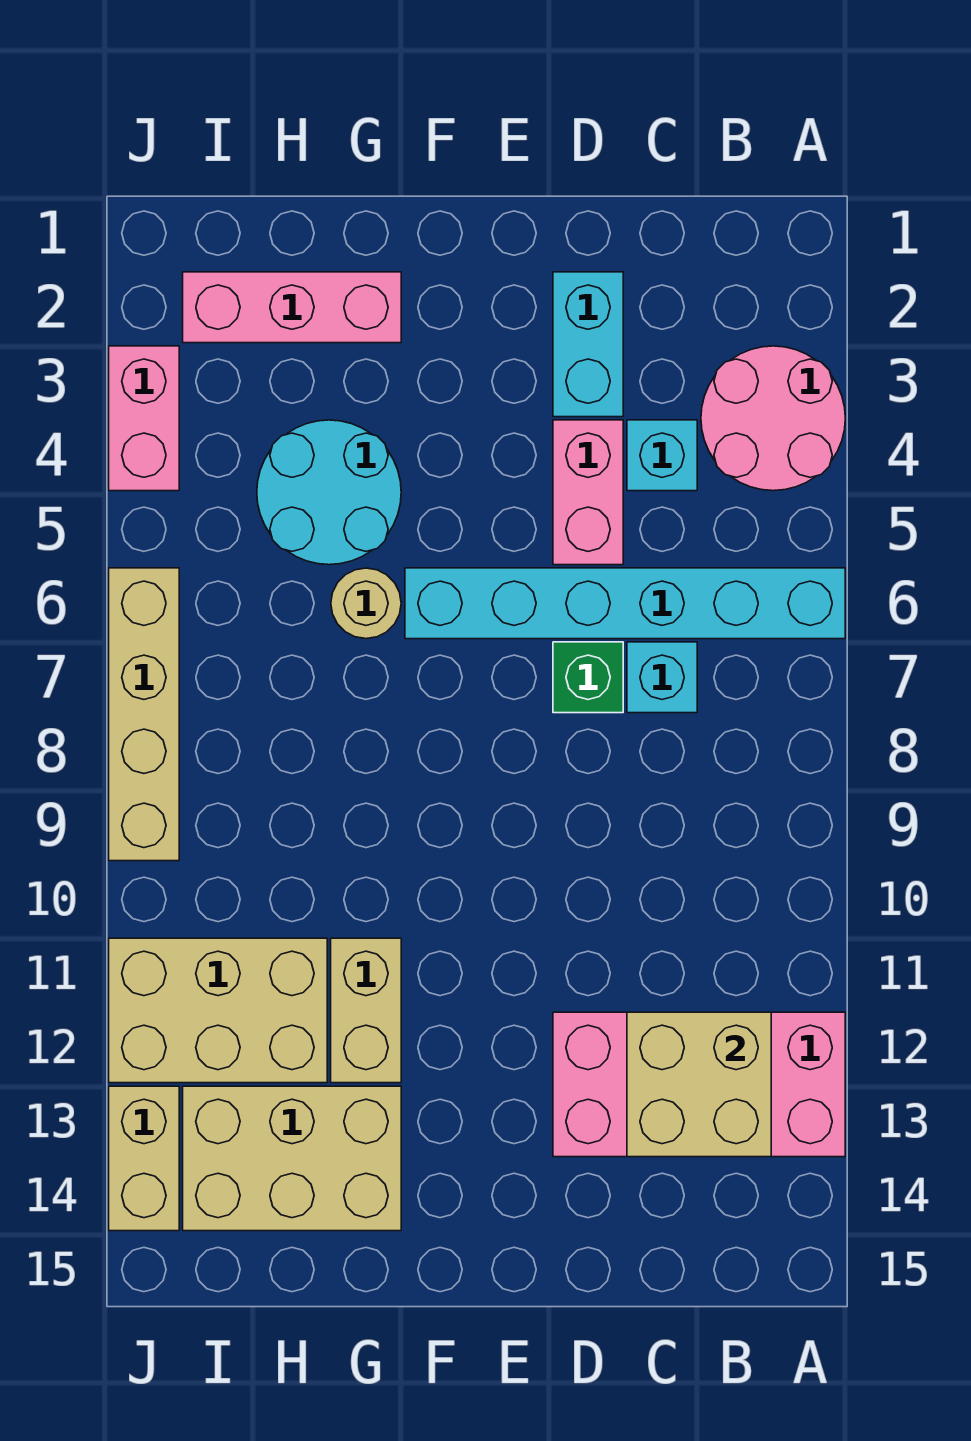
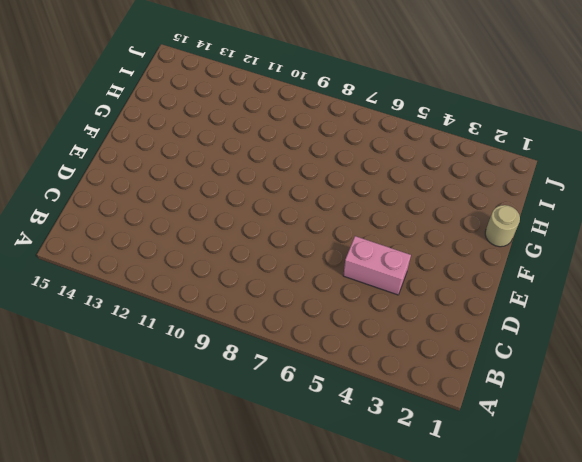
tan round brick G1 level 1 -> tan round brick G6 level 1
none -> pink round brick A3:B4 level 1
none -> cyan brick A6:F6 level 1
none -> pink brick A12:D13 level 1

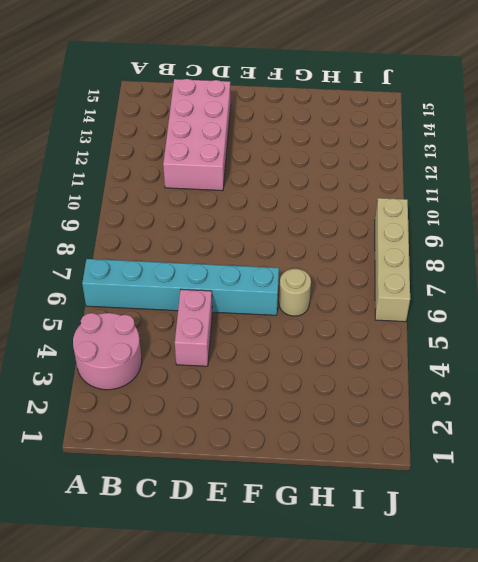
pink brick C11:D14 level 1 -> pink brick A12:D13 level 1
none -> cyan brick C4 level 1
none -> cyan brick C7 level 1
none -> cyan brick D2:D3 level 1

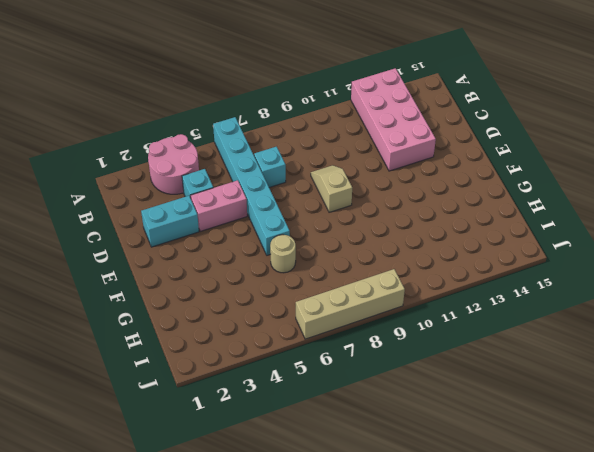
tan slope D9:E9 level 1 top E -> none
none -> green brick D7 level 1
none -> pink brick G2:I2 level 1
none -> cyan round brick G4:H5 level 1

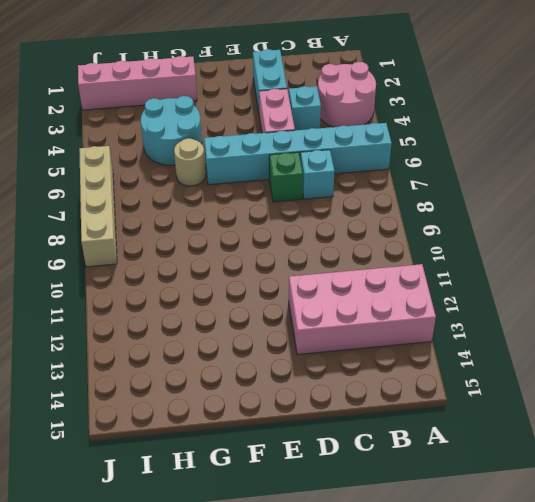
pink brick G2:J2 level 1 -> pink brick G2:I2 level 1
none -> tan brick G11:G12 level 1
none -> tan brick G13:I14 level 1
none -> tan brick H11:J12 level 1

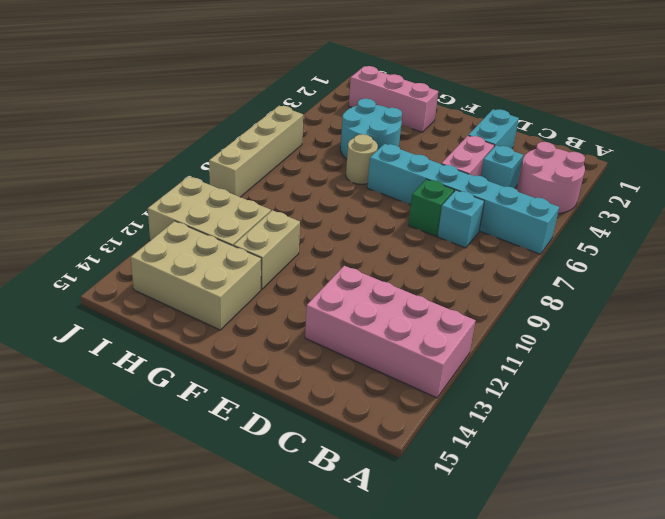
none -> pink brick J3:J4 level 1
none -> tan brick J13:J14 level 1
none -> tan brick B12:C13 level 2

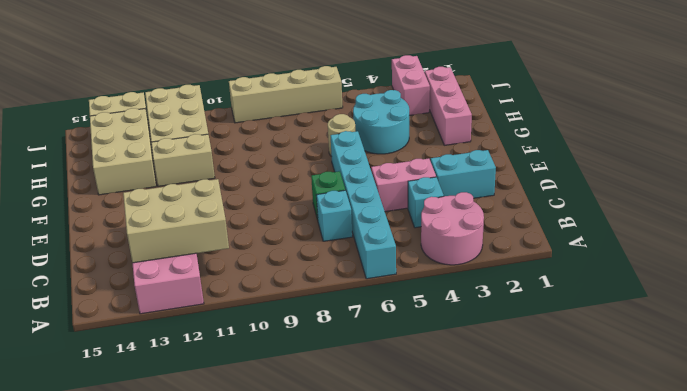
tan brick B11:C13 level 2 -> tan brick B12:C13 level 2
pink brick I3:J3 level 1 -> pink brick J3:J4 level 1

